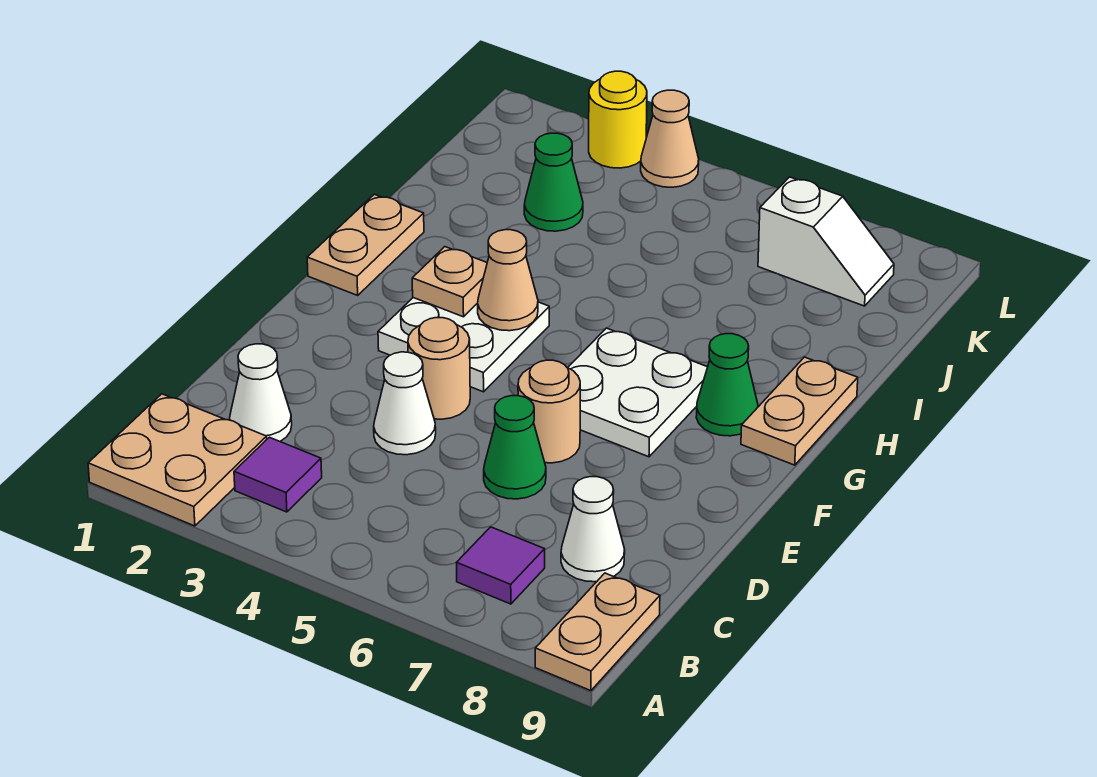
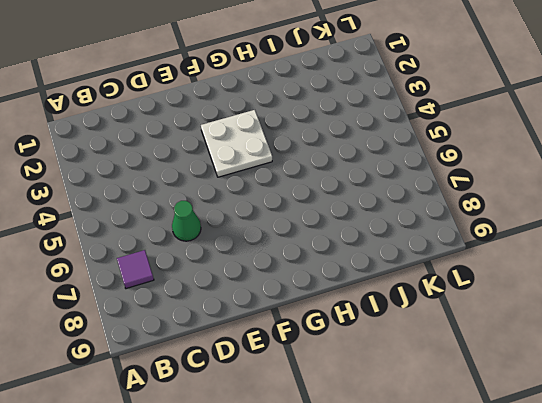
none -> tan plate A1:B2 level 1
none -> tan plate A9:B9 level 1
none -> purple tile B3 level 1

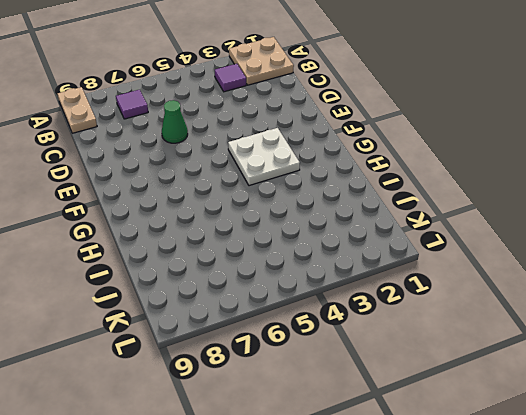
none -> white cone C2 level 1
none -> white cone C8 level 1
none -> white cone D4 level 1

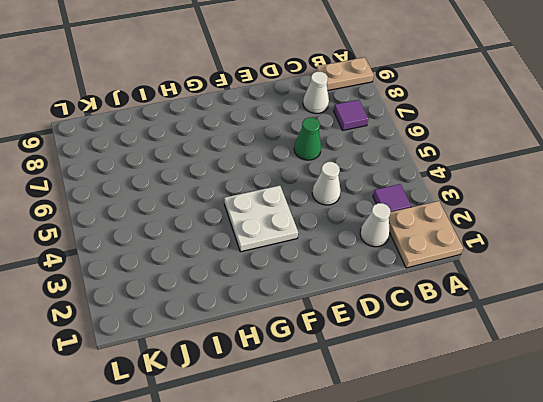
none -> tan round brick E4 level 1
none -> tan round brick E6 level 1
none -> white plate F6:G7 level 1

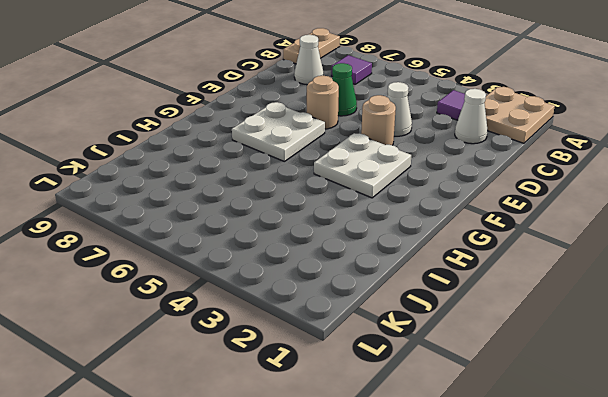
none -> tan plate G1:H1 level 1
none -> green cone G8 level 1
none -> tan plate G9:H9 level 1

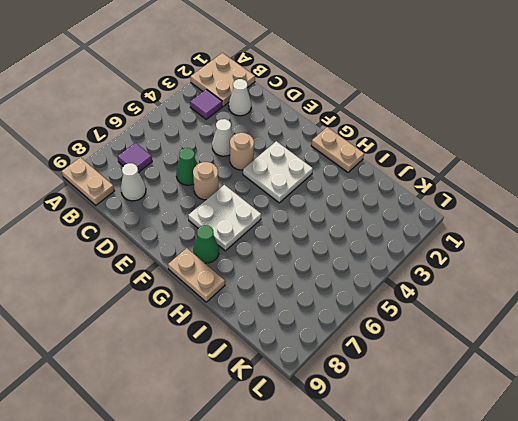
none -> green cone J3 level 1
none -> white slope K7:K8 level 1 top 7
none -> yellow round brick L3 level 1

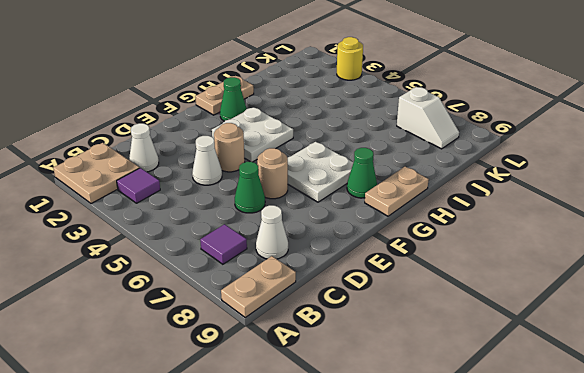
green cone G2 level 1 -> green cone J3 level 1
none -> tan cone L4 level 1
none -> tan plate G3 level 2
none -> tan cone G4 level 2

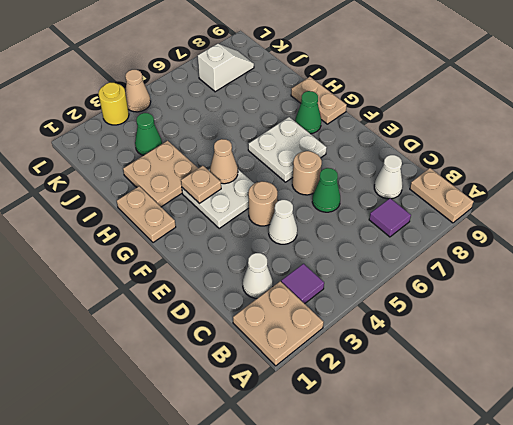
tan plate H2:I3 level 1 -> none

